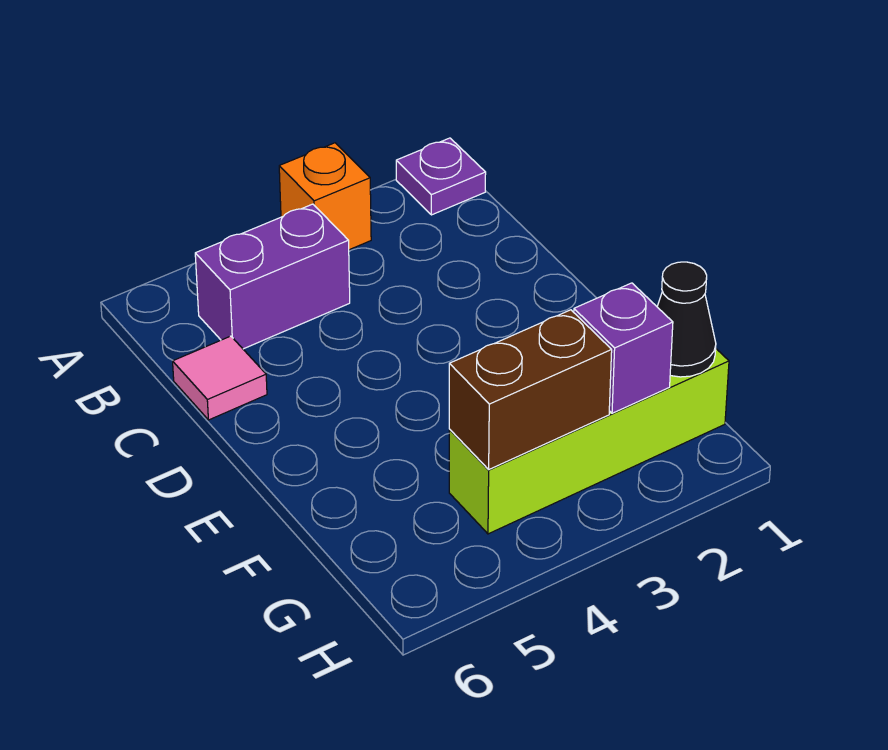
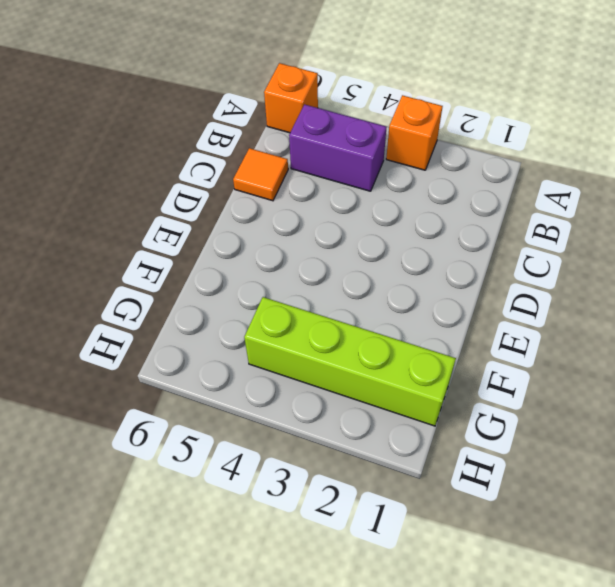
orange brick A6 level 1 -> none
orange tile C6 level 1 -> pink tile C6 level 1
none -> purple plate A1 level 1
none -> black cone G1 level 2

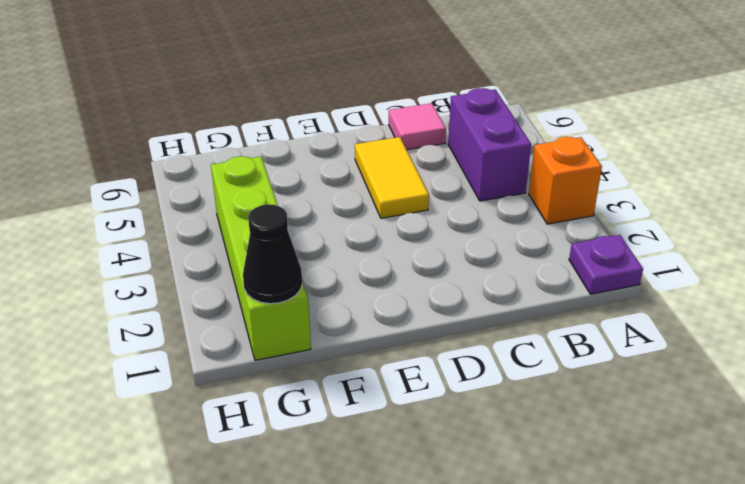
yellow tile D4:D5 level 1 -> none
none -> purple brick G2 level 2
none -> brown brick G3:G4 level 2

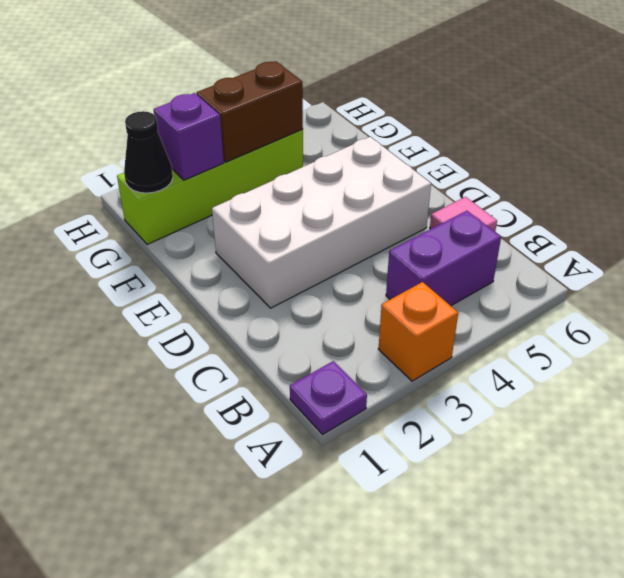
white brick D2:E5 level 1 -> none

